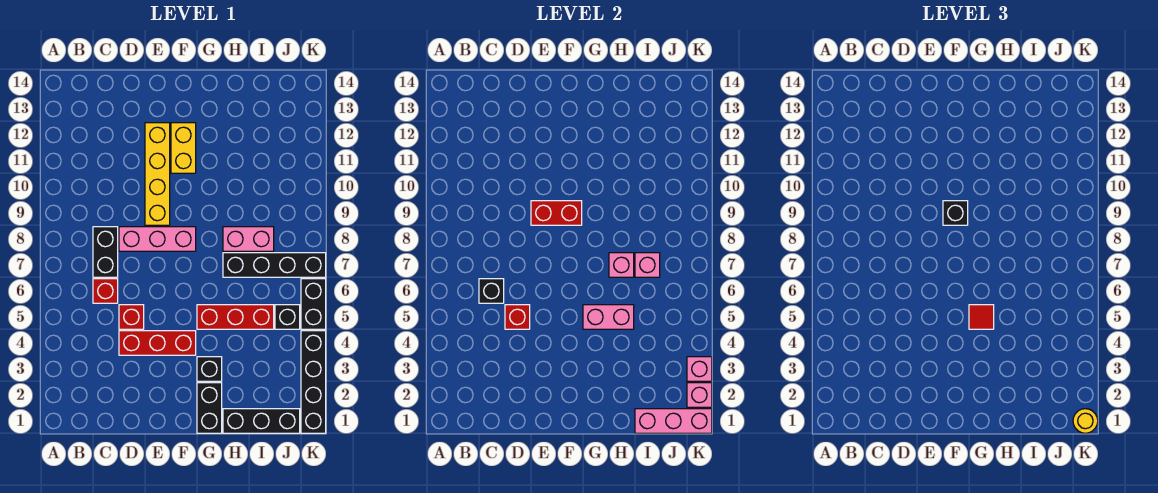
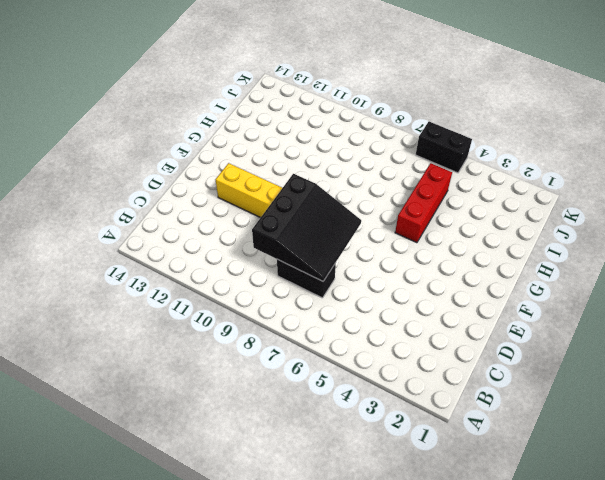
black slope C7:E9 level 2 top 9 -> red brick E9:F9 level 2
none -> red brick C6 level 1
none -> red brick D4:F4 level 1
none -> red brick D5 level 1

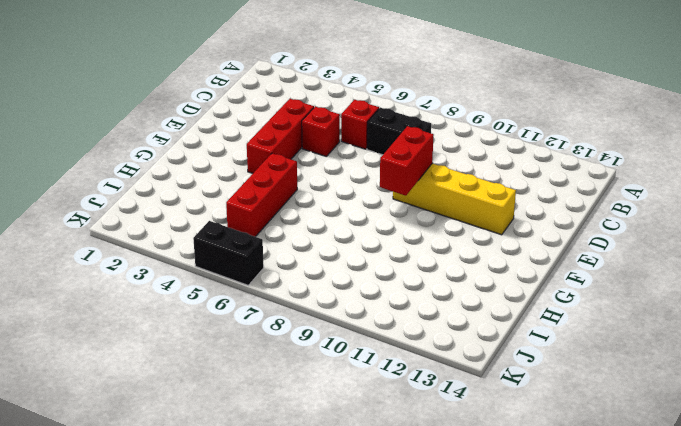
none -> pink brick D8:F8 level 1
none -> yellow brick F11:F12 level 1
none -> black brick G1:G2 level 1

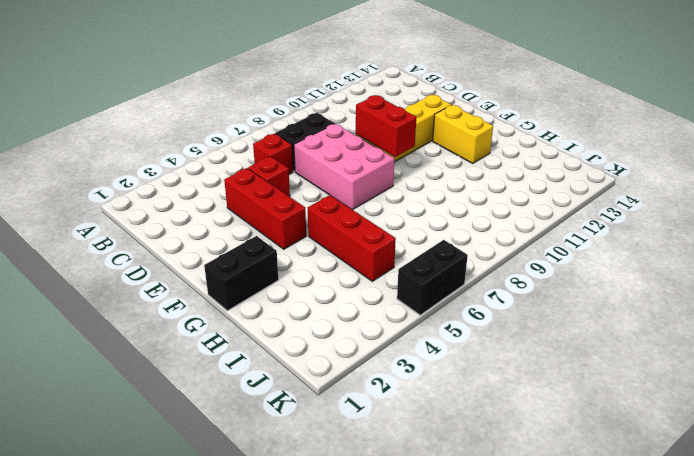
pink brick D7:F8 level 1 -> pink brick D8:F8 level 1
yellow brick F12:G12 level 1 -> yellow brick F11:F12 level 1
none -> black brick G3 level 1
none -> black brick H1:J1 level 1
none -> black brick H7:K7 level 1

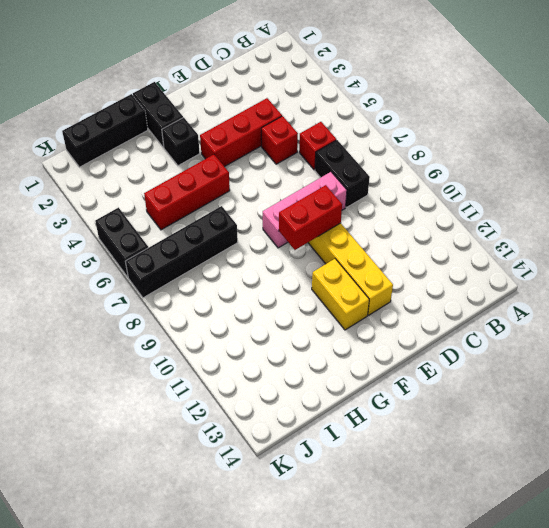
none -> pink brick H8:I8 level 1
none -> black brick J5 level 1
none -> black brick K1:K4 level 1

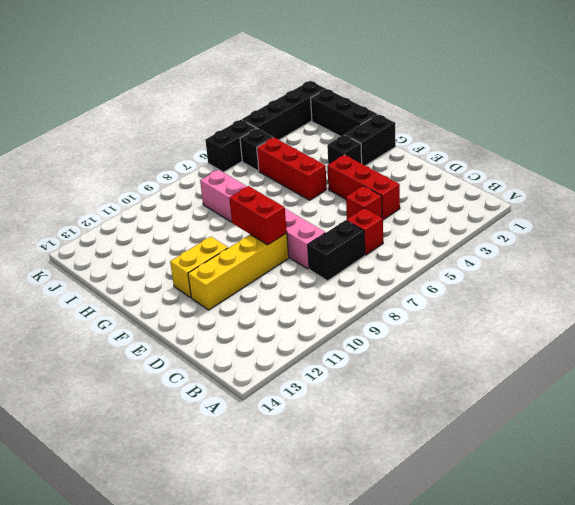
none -> black brick H7:K7 level 1
none -> black brick C6 level 2
none -> red brick D5 level 2

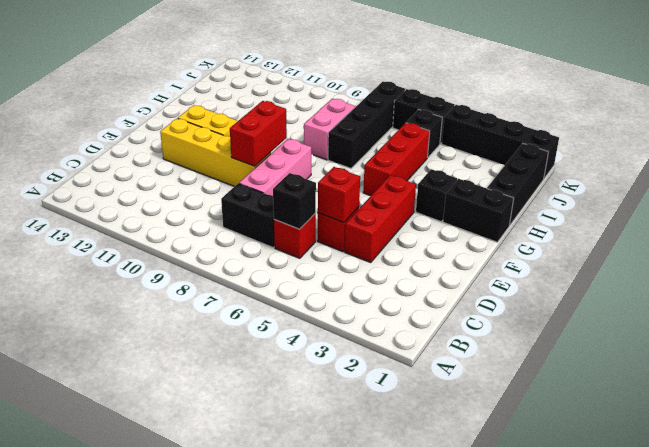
none -> pink brick G5:H5 level 2
none -> pink brick H7 level 2
none -> pink brick I1:K1 level 2

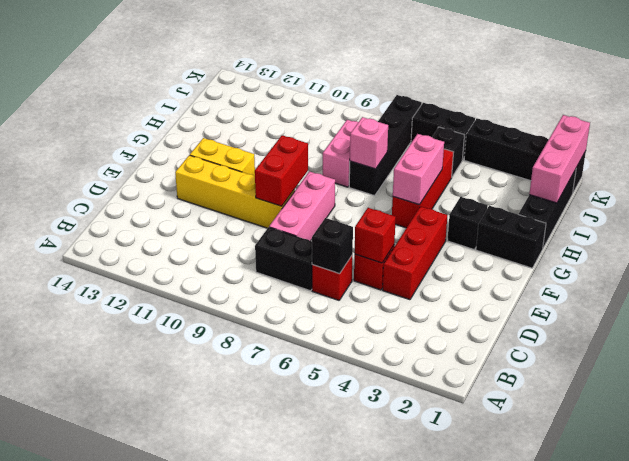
none -> pink brick I7 level 2
none -> pink brick K2 level 2
none -> pink brick K3 level 2

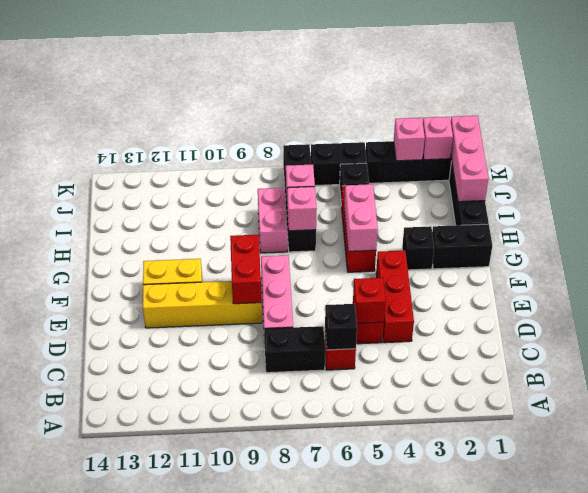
none -> black brick F9 level 3
none -> red tile G5 level 3
none -> yellow round brick K1 level 3

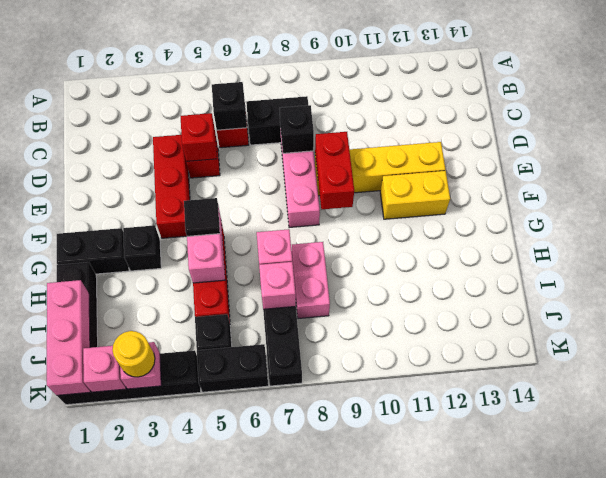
black brick D8 level 2 -> black brick F9 level 3
black tile G5 level 3 -> red tile G5 level 3
yellow round brick K3 level 3 -> yellow round brick K1 level 3

